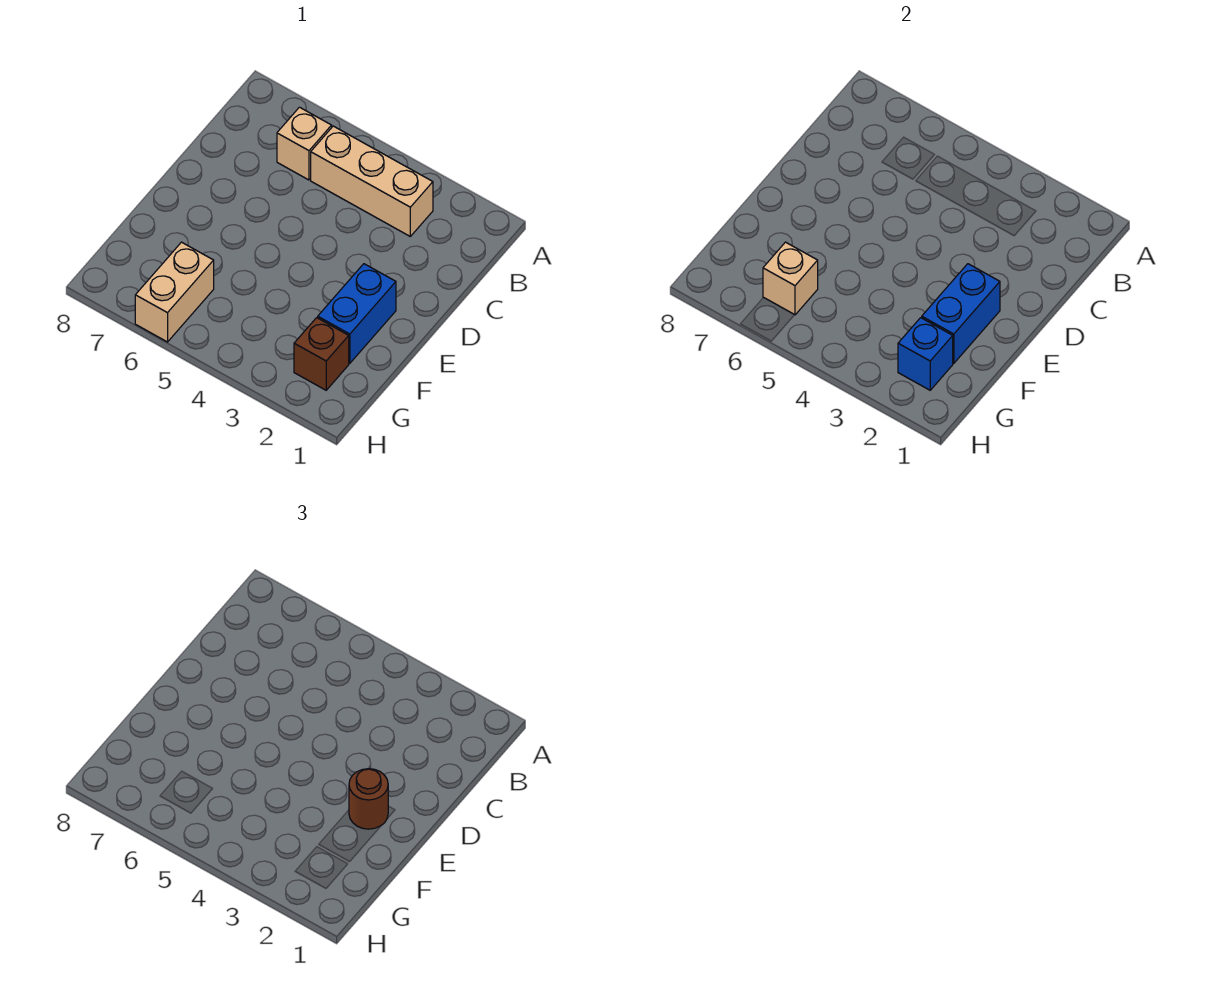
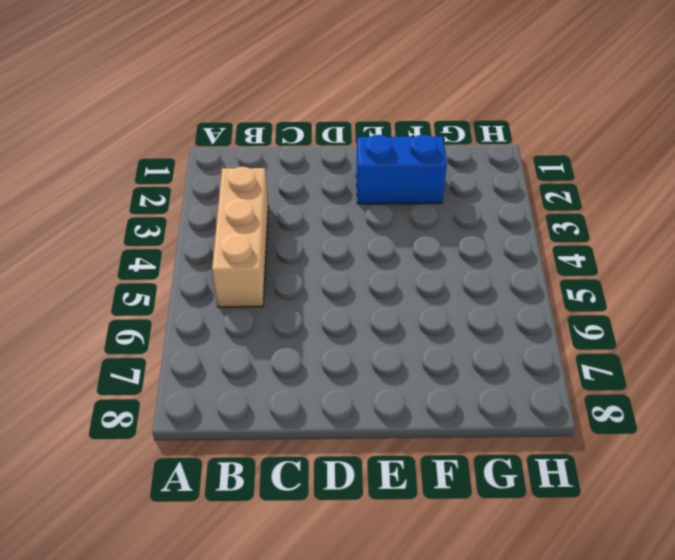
none -> tan brick B6 level 1
none -> brown brick G2 level 1

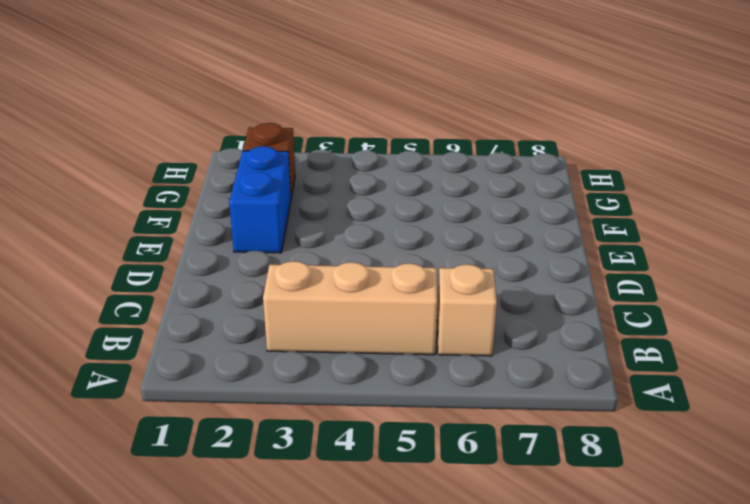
none -> tan brick G6:H6 level 1
none -> blue brick E2:F2 level 2

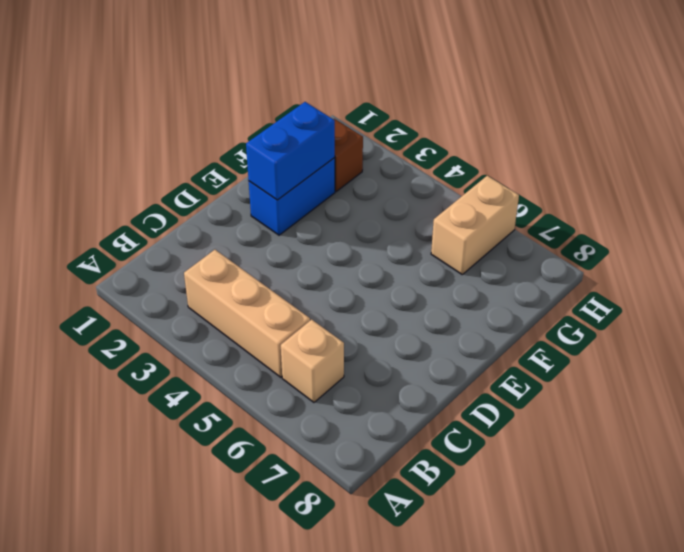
none -> blue brick G2 level 2
none -> tan brick G6 level 2

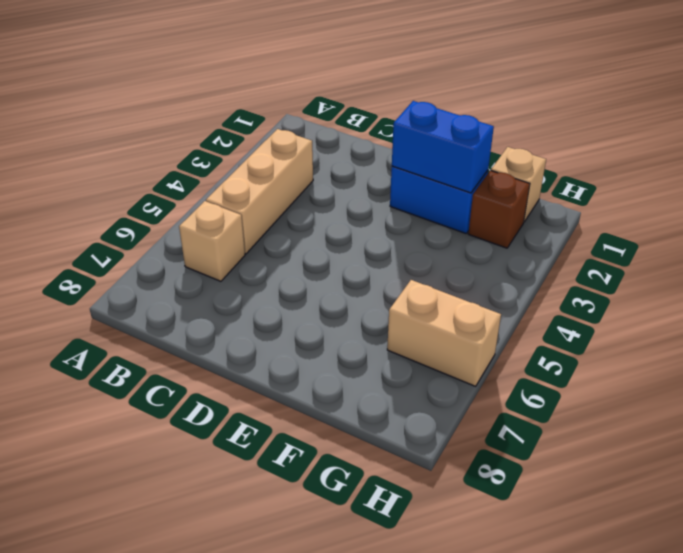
tan brick G1 level 1 -> tan brick G6 level 2
none -> blue brick G2 level 2
none -> brown round brick E2 level 3

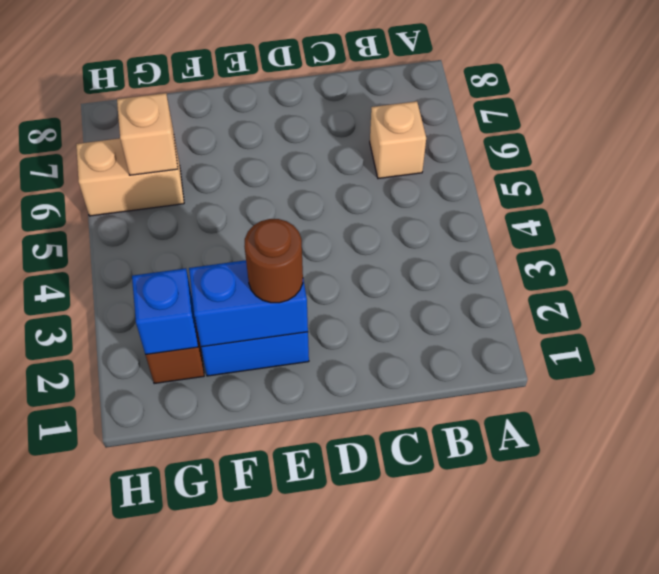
none -> tan brick B3:B5 level 1

